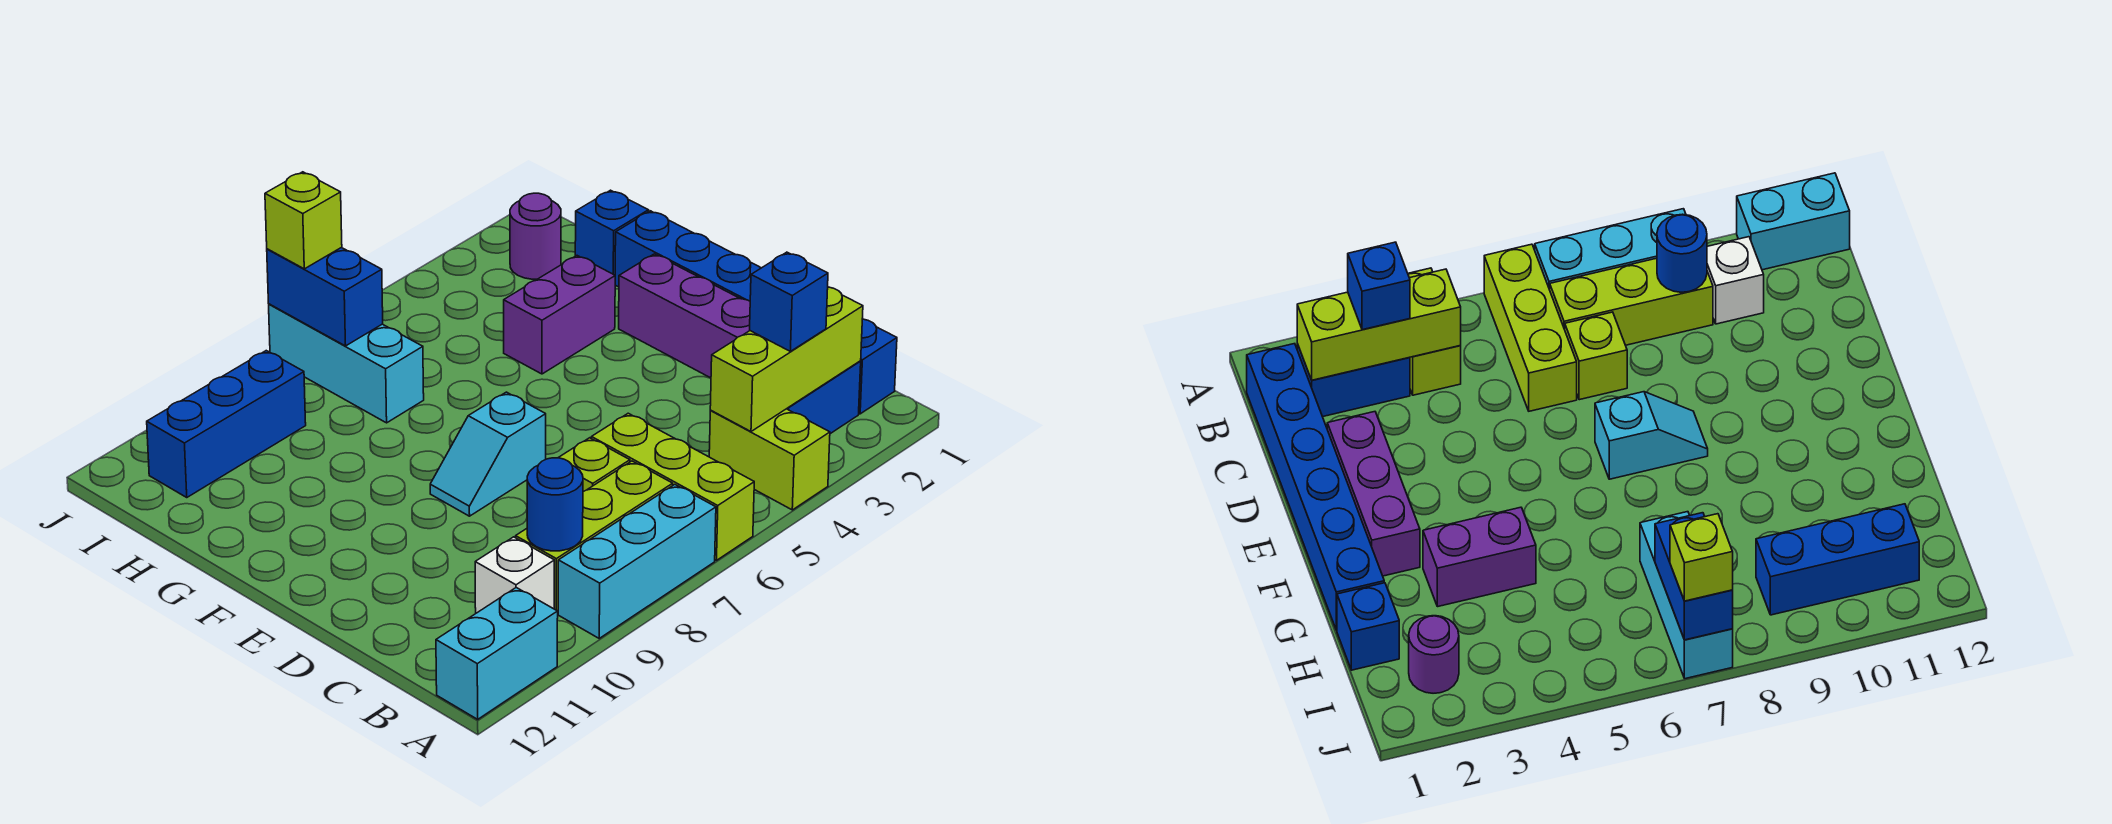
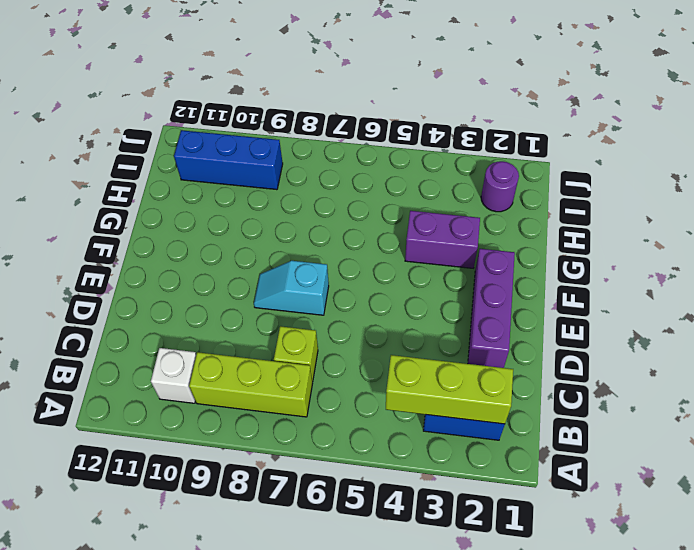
none -> lime brick A4:B4 level 1
none -> lime brick A6:C6 level 1
none -> cyan brick A7:A9 level 1

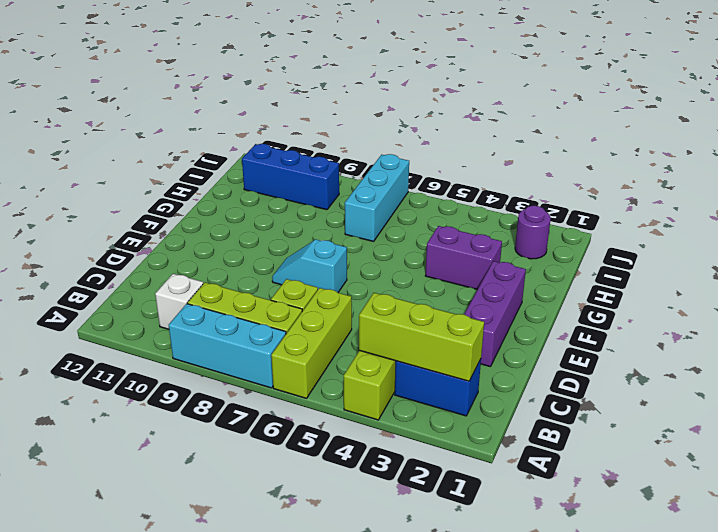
none -> cyan brick A11:A12 level 1
none -> blue brick B1:G1 level 1
none -> blue brick H1 level 1

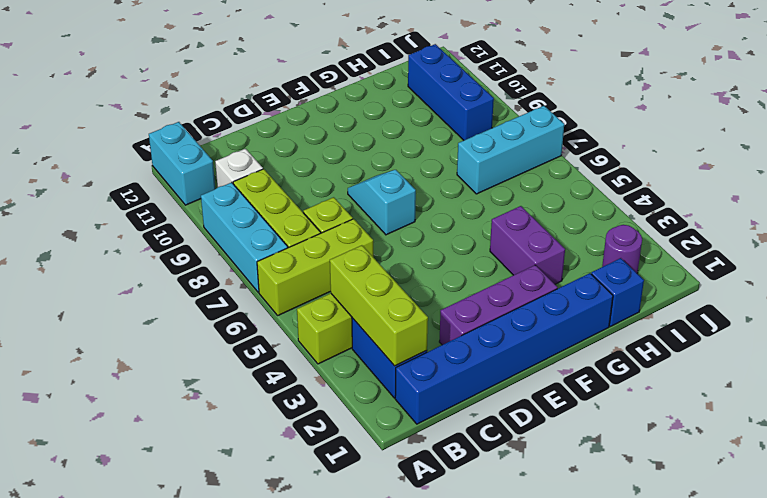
none -> blue round brick B9 level 2
none -> blue brick I7:J7 level 2
none -> blue brick B3 level 3

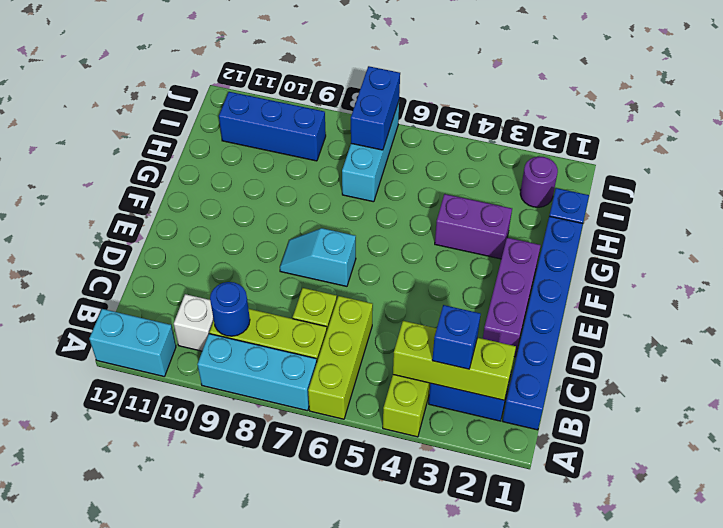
none -> lime brick J7 level 3

